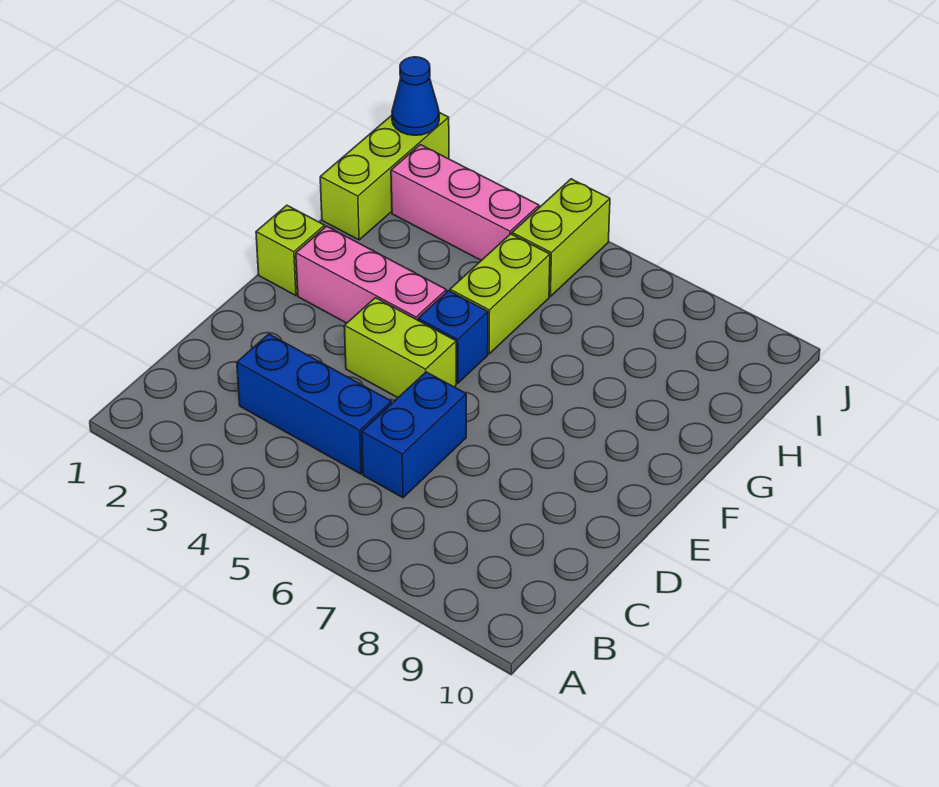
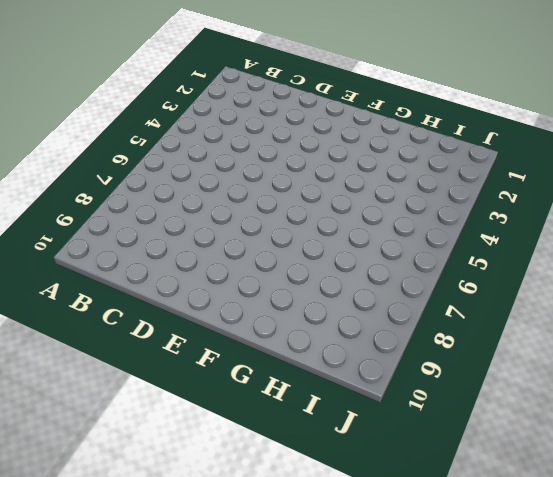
none -> blue brick C3:C5 level 1
none -> blue brick C6:D6 level 1

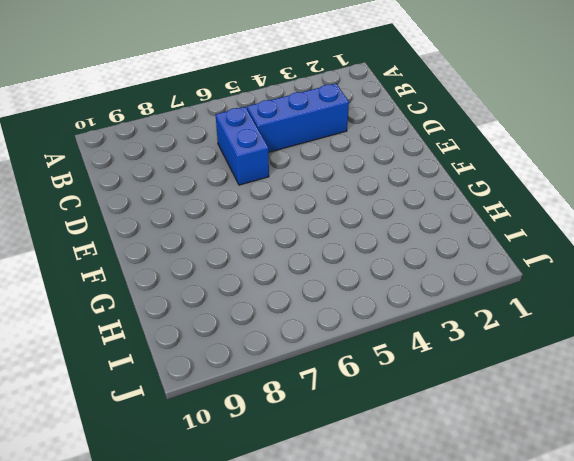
none -> lime brick E4:E5 level 1
none -> lime brick F1 level 1

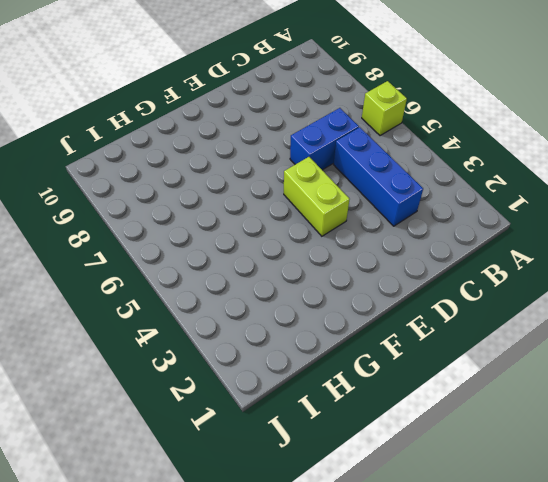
lime brick A6 level 1 -> lime brick F1 level 1
none -> pink brick F2:F4 level 1
none -> blue brick F5 level 1

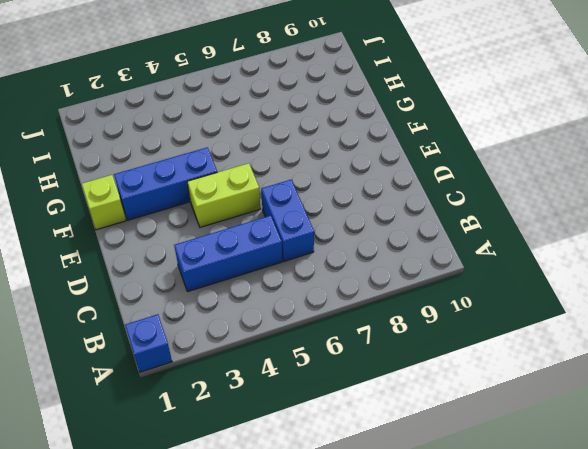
blue brick A1 level 1 -> blue brick F5 level 1
blue brick F2:F4 level 1 -> pink brick F2:F4 level 1
none -> lime brick G5:H5 level 1
none -> lime brick H1:J1 level 1

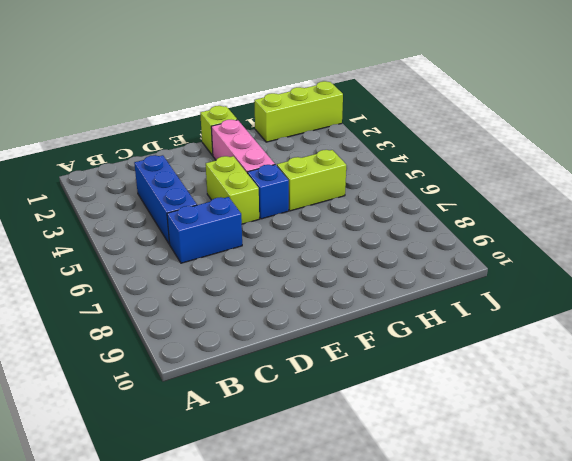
none -> pink brick I2:I4 level 1
none -> lime brick I5:J5 level 1

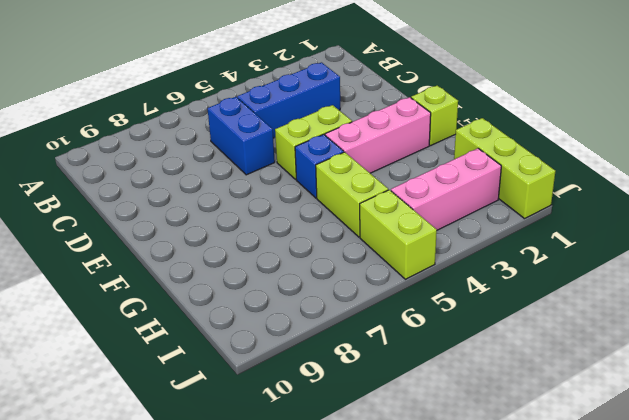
none -> blue cone J1 level 2

